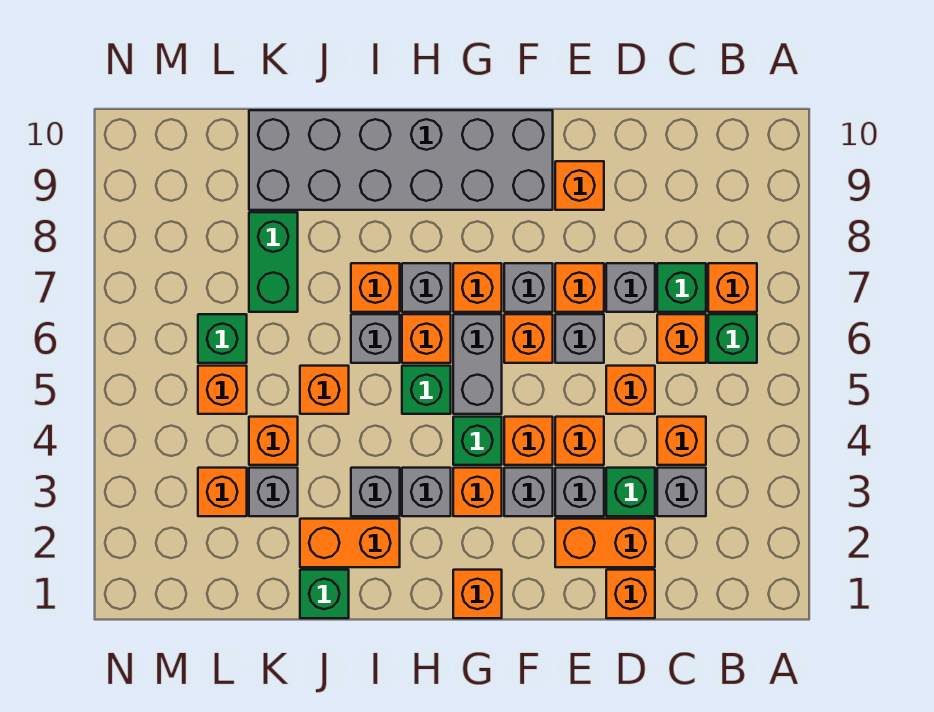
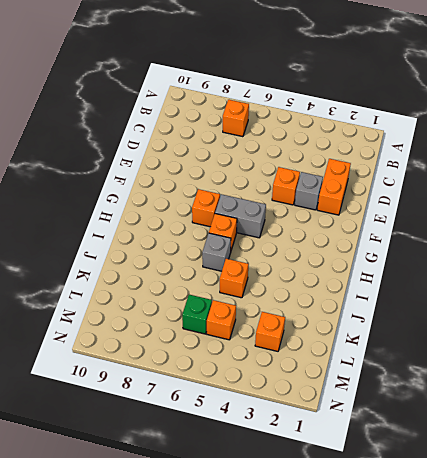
none -> green brick B6 level 1
none -> grey brick C3 level 1
none -> orange brick C4 level 1
none -> orange brick C6 level 1

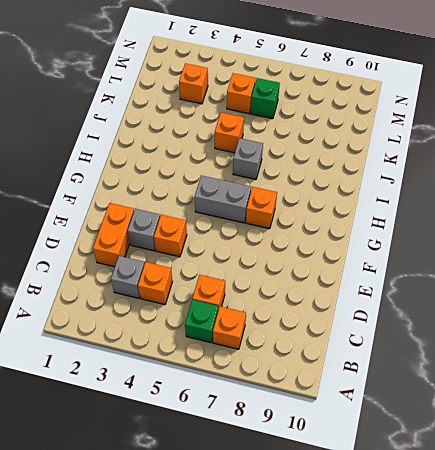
none -> green brick C7 level 1
none -> orange brick D1 level 1
none -> green brick D3 level 1
none -> orange brick D5 level 1

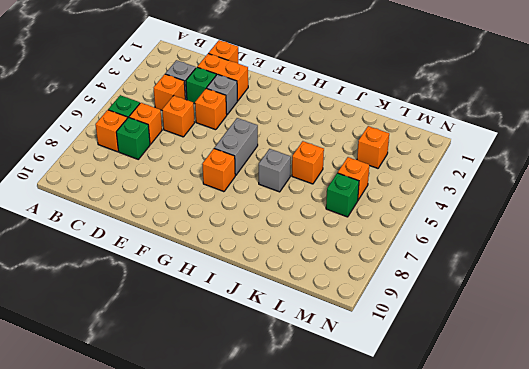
none -> grey brick D7 level 1
none -> grey brick E6 level 1
none -> orange brick E7 level 1
none -> orange brick E9 level 1

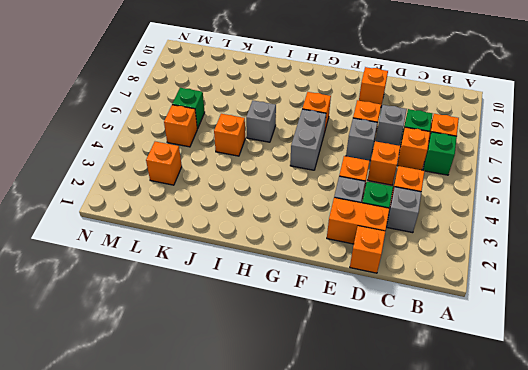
none -> grey brick F3 level 1
none -> orange brick F4 level 1
none -> orange brick F6 level 1
none -> grey brick F7 level 1

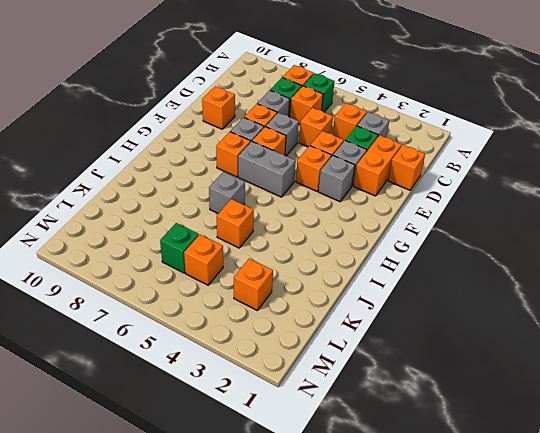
none -> grey brick F9:K10 level 1
none -> orange brick G1 level 1
none -> orange brick G3 level 1
none -> green brick G4 level 1

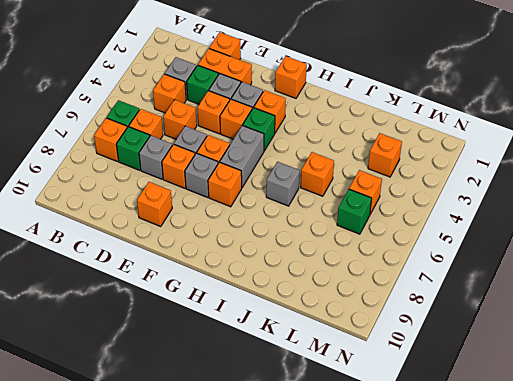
none -> grey brick F9:K10 level 1
none -> grey brick H3 level 1
none -> green brick H5 level 1
none -> orange brick H6 level 1

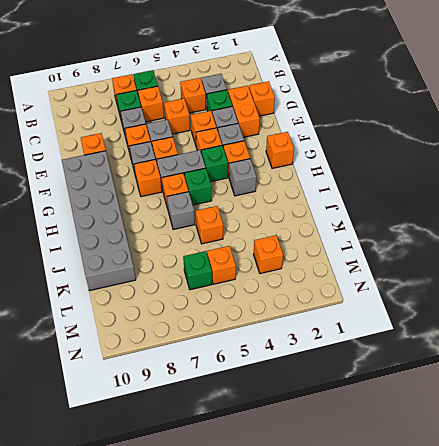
none -> grey brick H7 level 1
none -> orange brick I2:J2 level 1
none -> grey brick I3 level 1
none -> orange brick I7 level 1

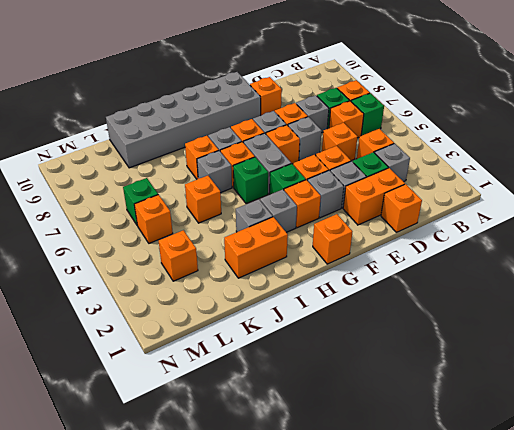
none -> green brick J1 level 1
none -> grey brick K3 level 1
none -> orange brick K4 level 1
none -> green brick K7:K8 level 1

